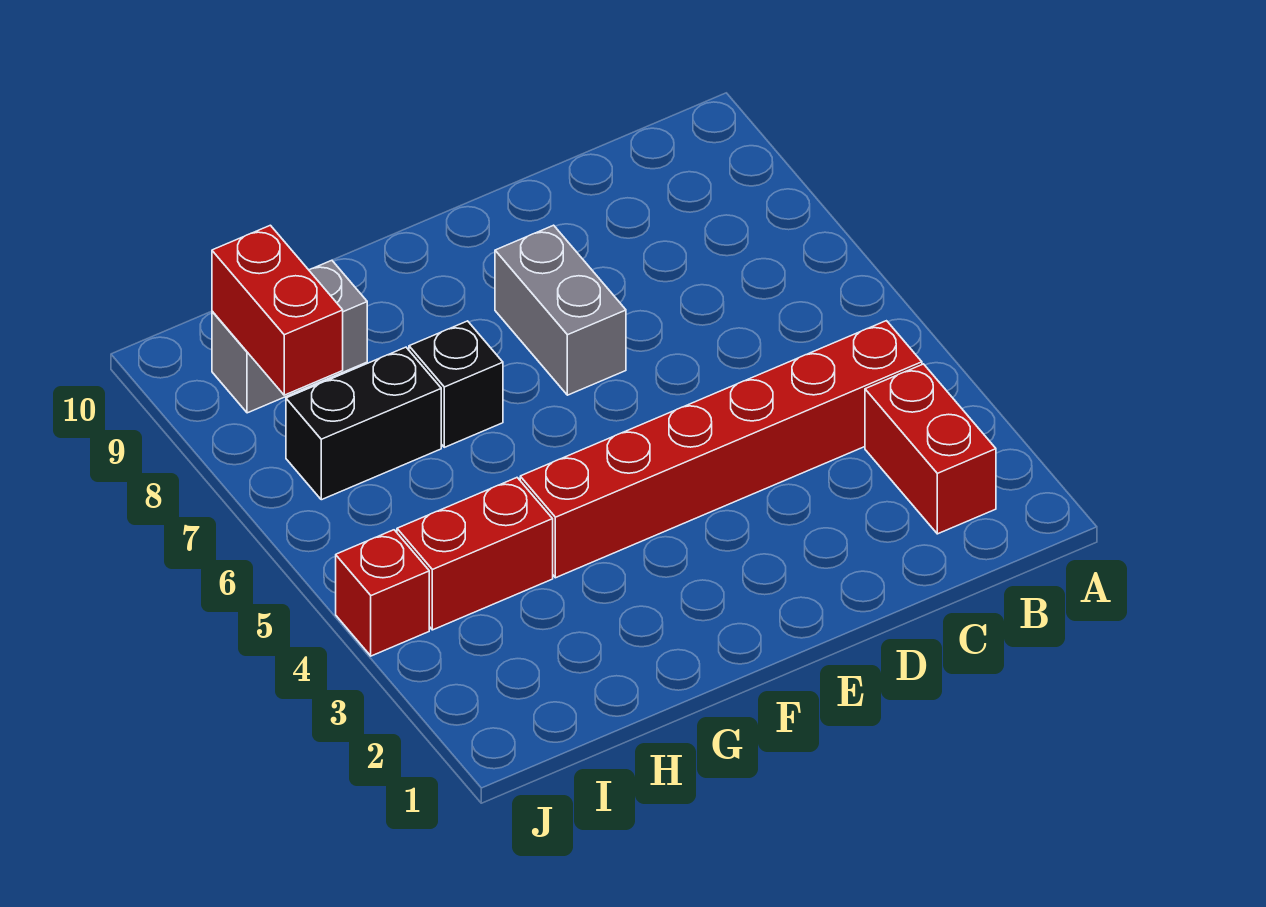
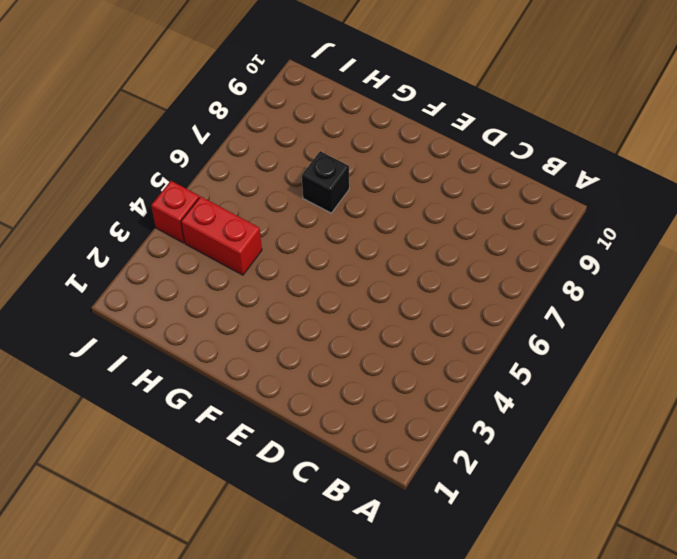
none -> red brick B2:B3 level 1
none -> red brick B4:G4 level 1

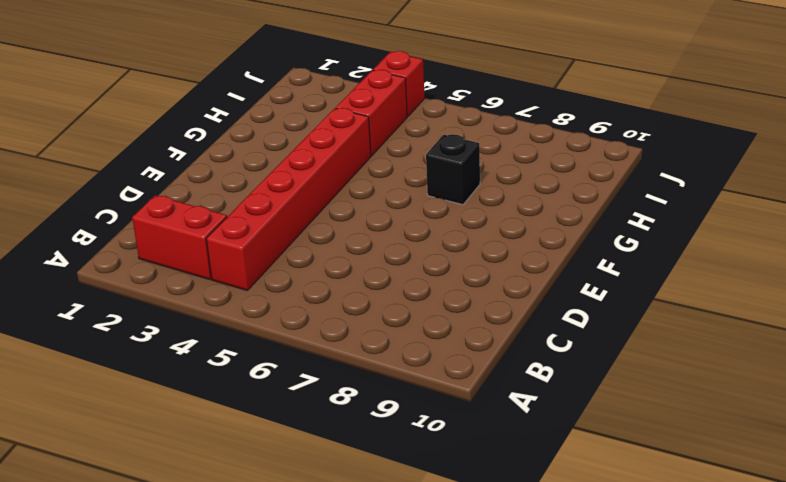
none -> grey brick E7:E8 level 1
none -> black brick H7:I7 level 1

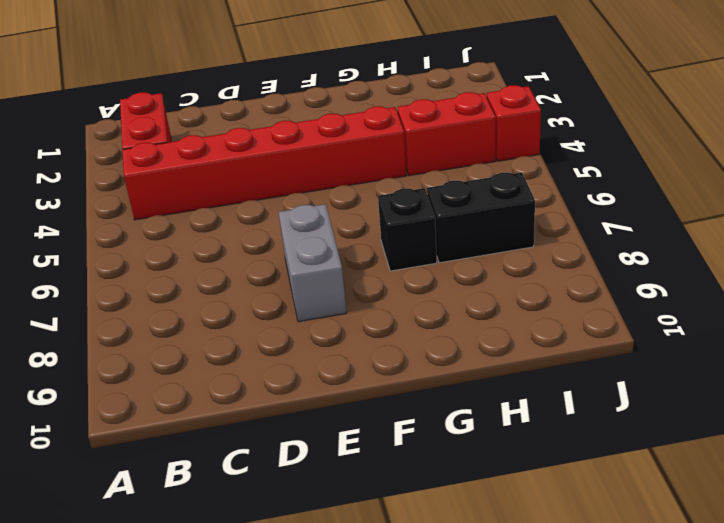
none -> grey brick H9:I9 level 1
none -> red brick I8:I9 level 2

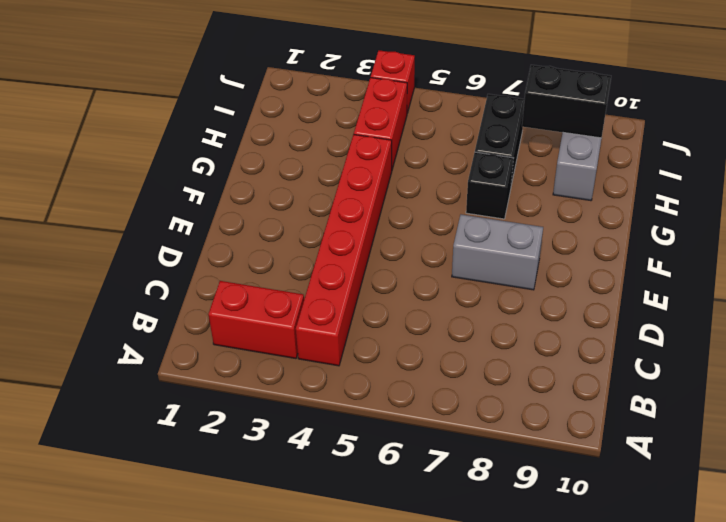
black brick I8:I9 level 2 -> red brick I8:I9 level 2

